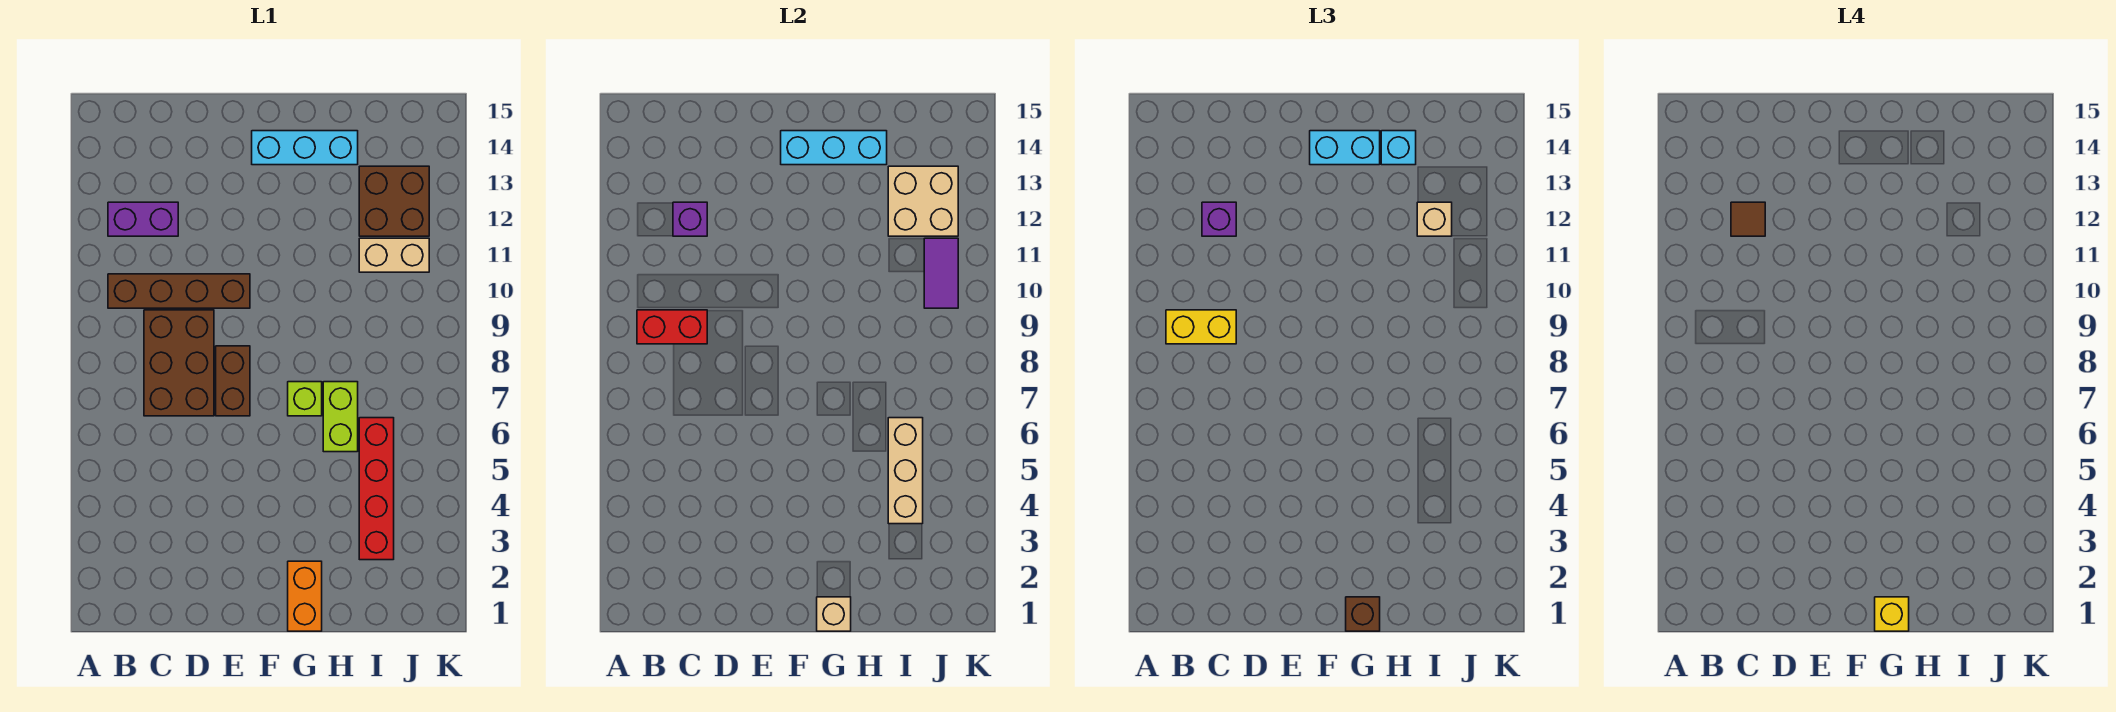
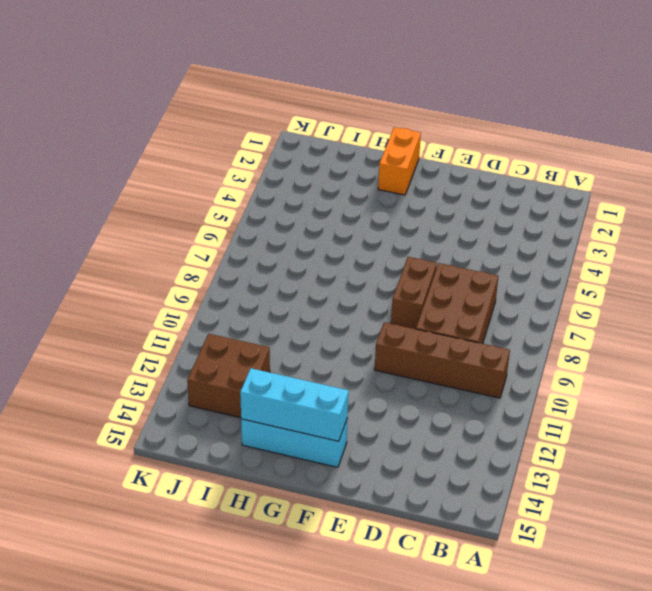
none -> purple brick B12:C12 level 1
none -> lime brick G7 level 1
none -> lime brick H6:H7 level 1

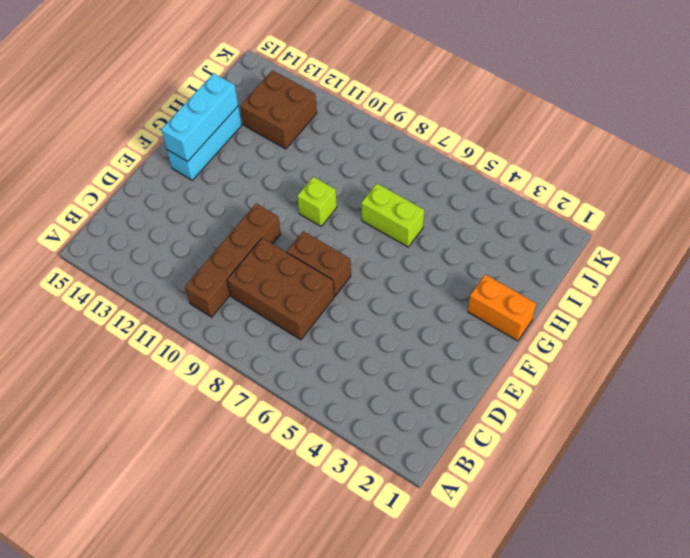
lime brick G9 level 1 -> lime brick G7 level 1
none -> purple brick B12:C12 level 1
none -> red brick I3:I6 level 1
none -> tan brick I11:J11 level 1

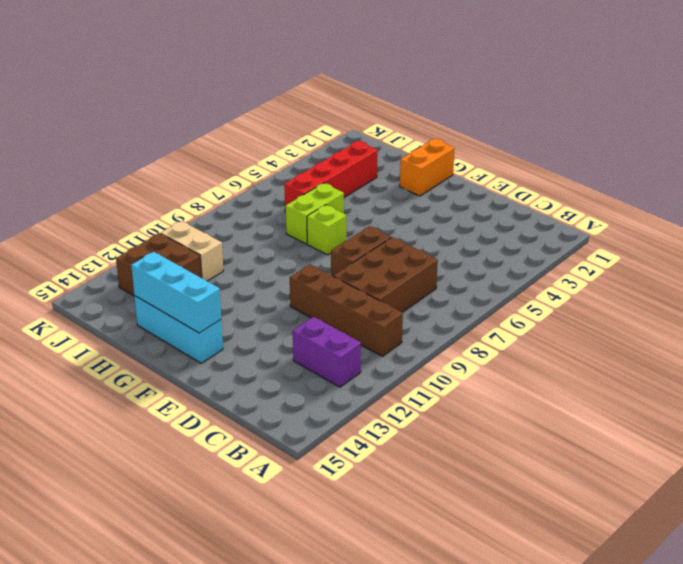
none -> red brick B9:C9 level 2
none -> purple brick C12 level 2
none -> tan brick G1 level 2

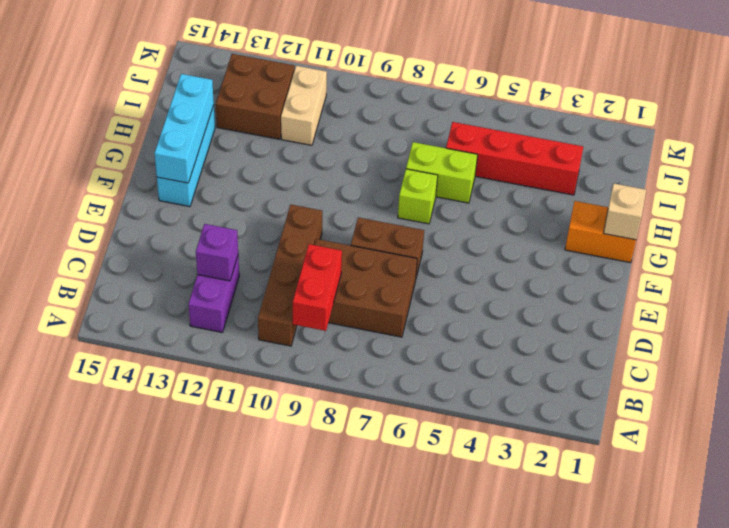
none -> tan brick I4:I6 level 2
none -> tan brick I12:J13 level 2
none -> purple tile J10:J11 level 2

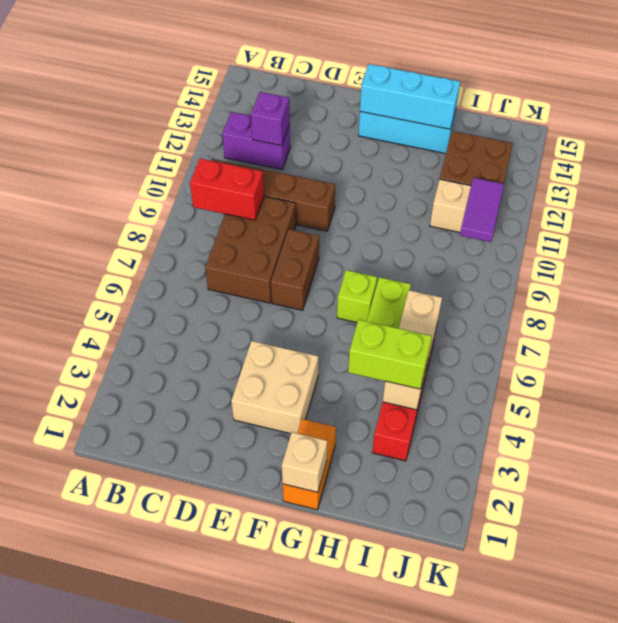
tan brick E3:F4 level 1 -> tan brick I12:J13 level 2
lime brick H4:I4 level 3 -> none
none -> yellow brick B9:C9 level 3
none -> purple brick C12 level 3
none -> cyan brick F14:G14 level 3

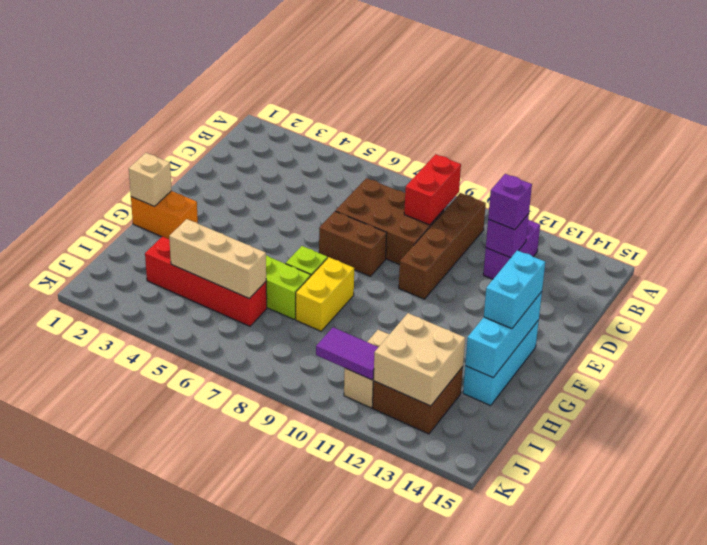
yellow brick G8:H8 level 1 -> yellow brick B9:C9 level 3
none -> brown brick G1 level 3
none -> cyan brick H14 level 3
none -> tan brick I12 level 3

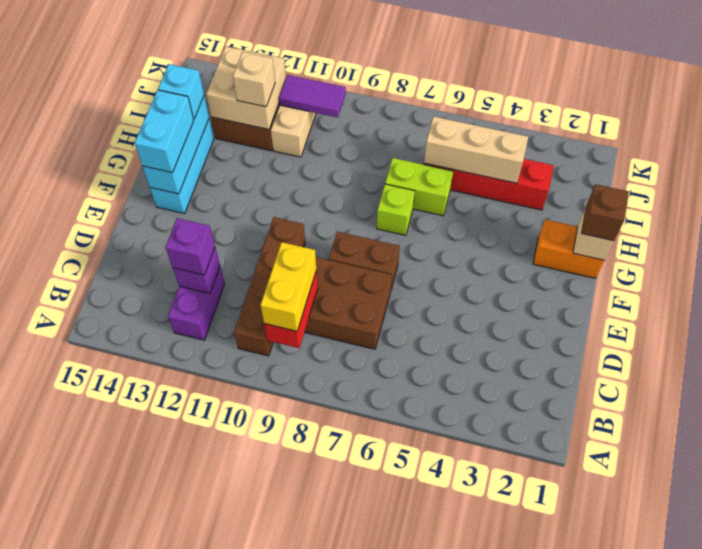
none -> brown tile C12 level 4
none -> yellow brick G1 level 4

